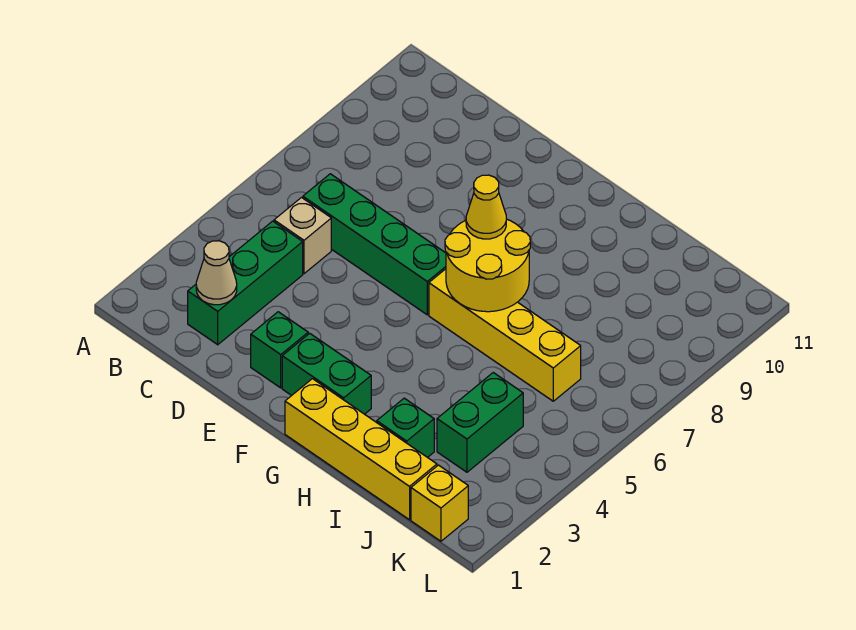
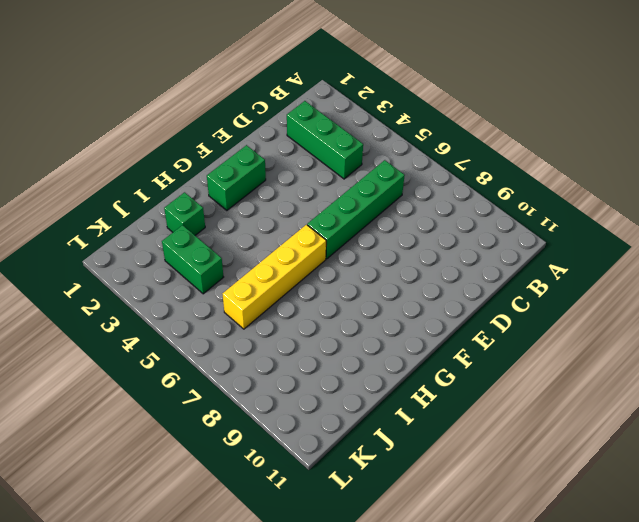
none -> tan brick C5 level 1
none -> green brick E2 level 1
none -> yellow brick G1:J1 level 1

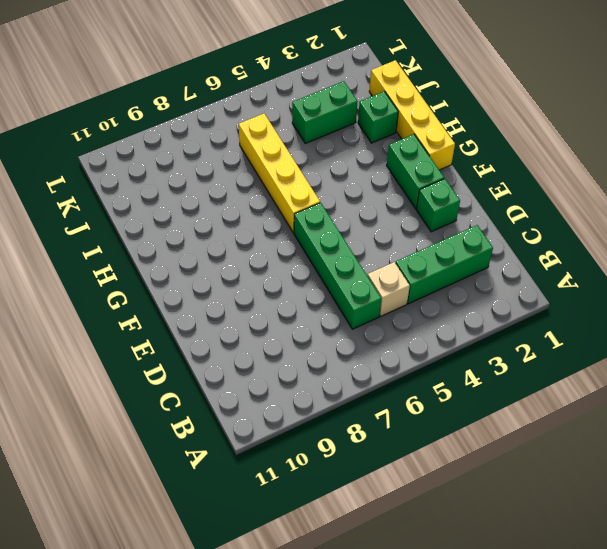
none -> yellow brick K1 level 1
none -> tan cone C2 level 2
none -> yellow round brick G6:H7 level 2

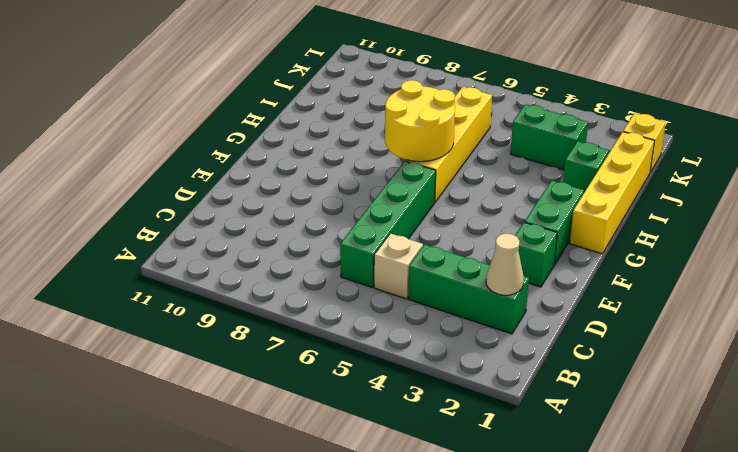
none -> yellow cone G7 level 3

